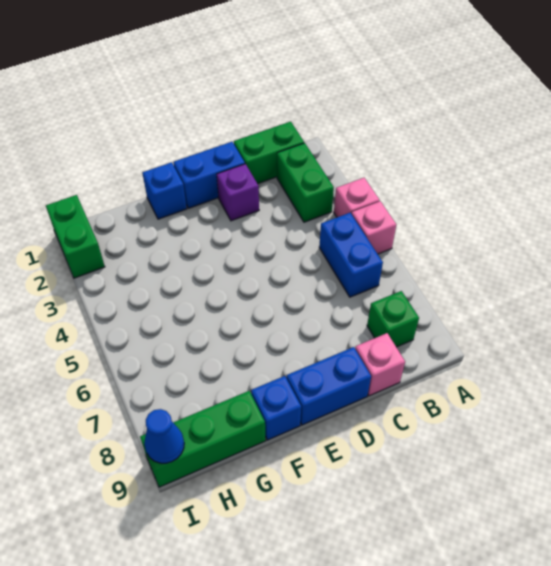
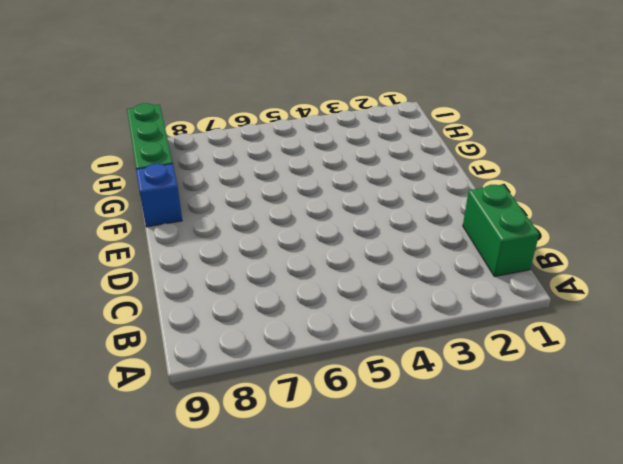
none -> pink brick A4 level 1
none -> pink brick A5 level 1
none -> green brick B2:B3 level 1

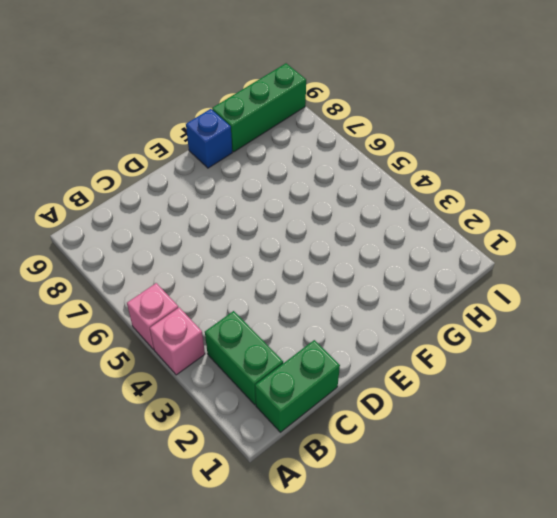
none -> blue brick B5:B6 level 1
none -> green brick B8 level 1
none -> pink brick C9 level 1

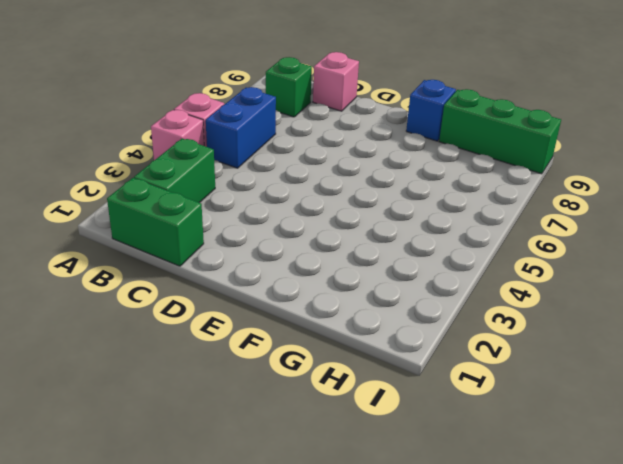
none -> blue brick D1:E1 level 1
none -> purple brick D2 level 1
none -> blue brick D9:E9 level 1

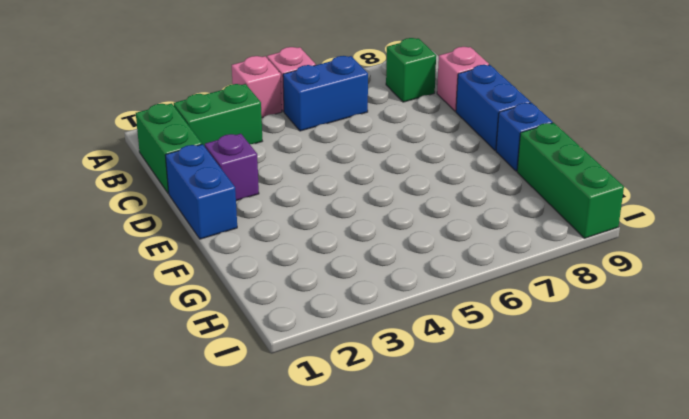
none -> blue brick F1 level 1
none -> green brick I1:I2 level 1
none -> blue cone I9 level 2

